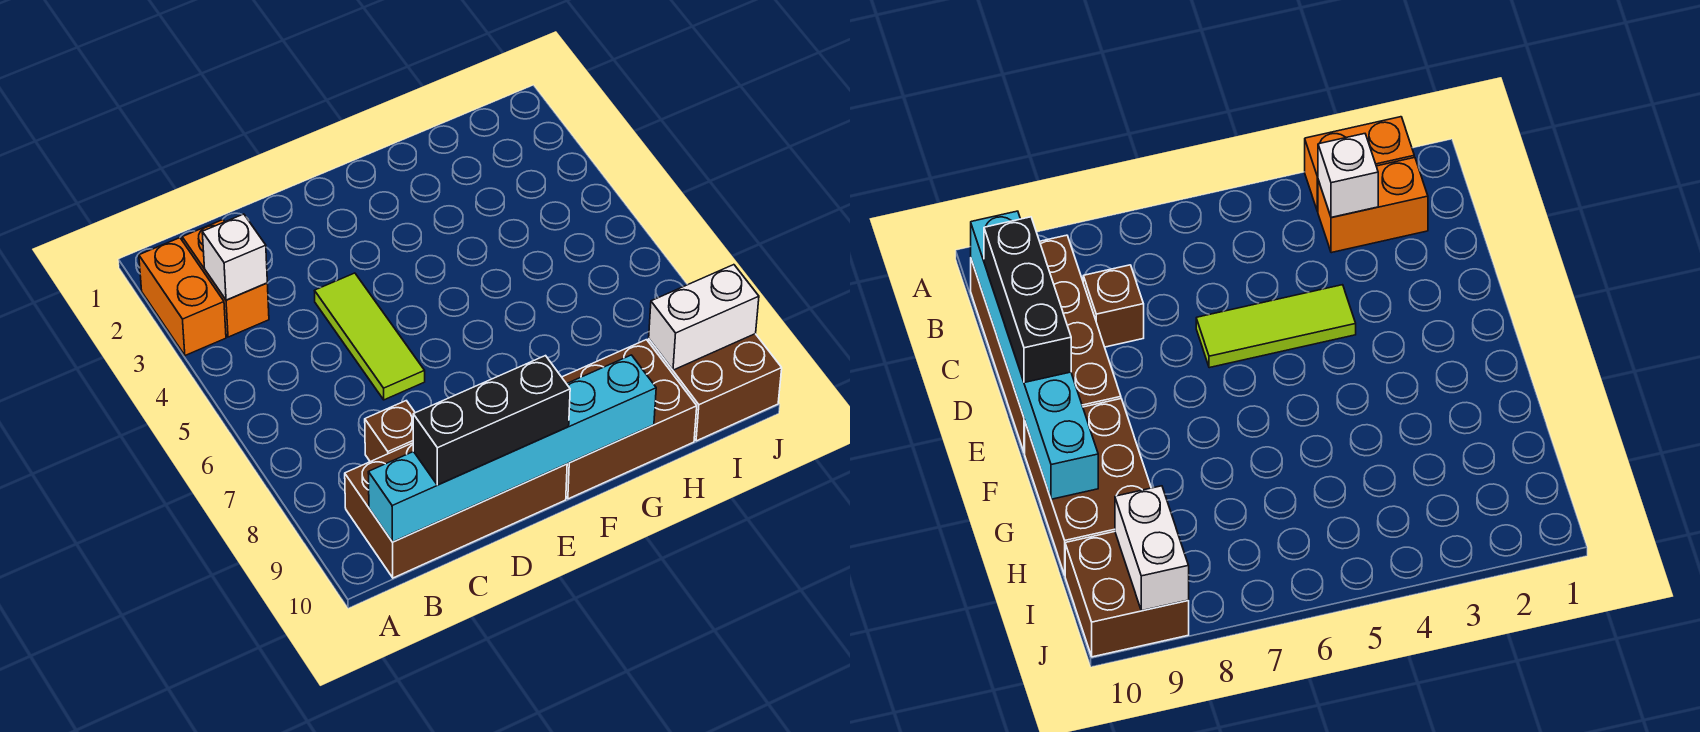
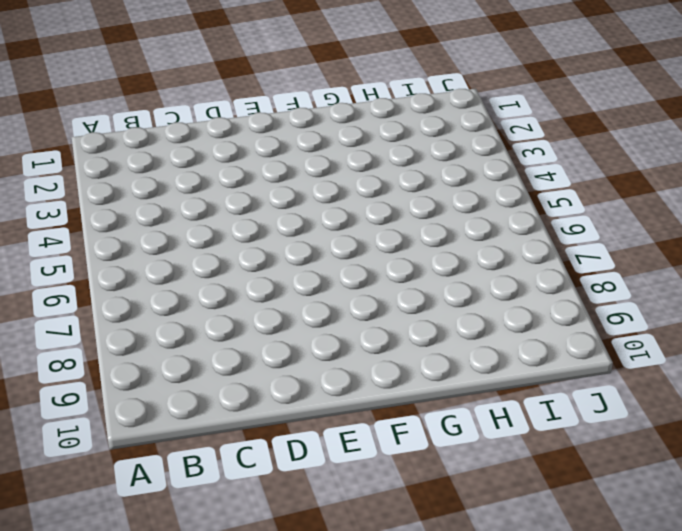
none -> orange brick A2:A3 level 1
none -> orange brick B2:B3 level 1

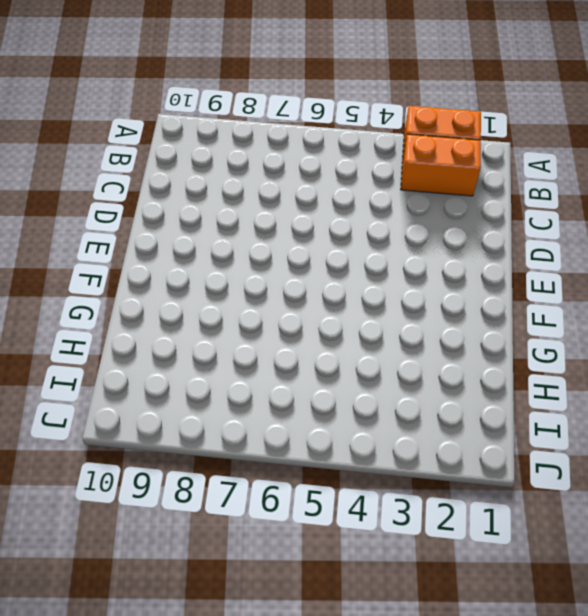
none -> brown brick B9:E10 level 1
none -> brown brick C8 level 1

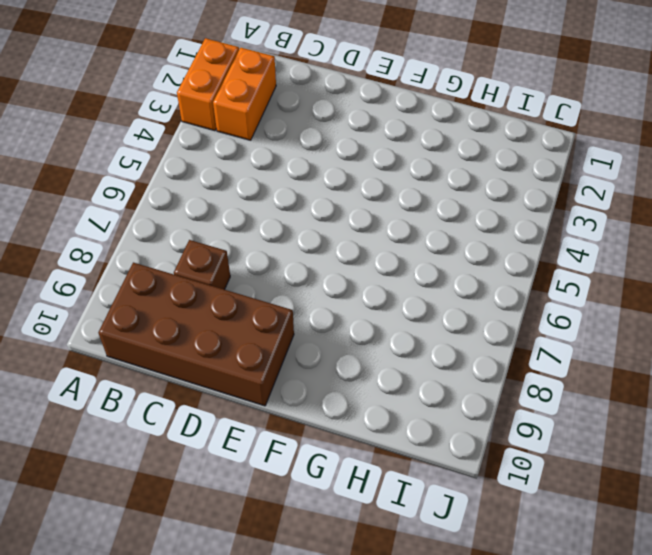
none -> lime tile D4:D6 level 1
none -> brown brick F9:H10 level 1

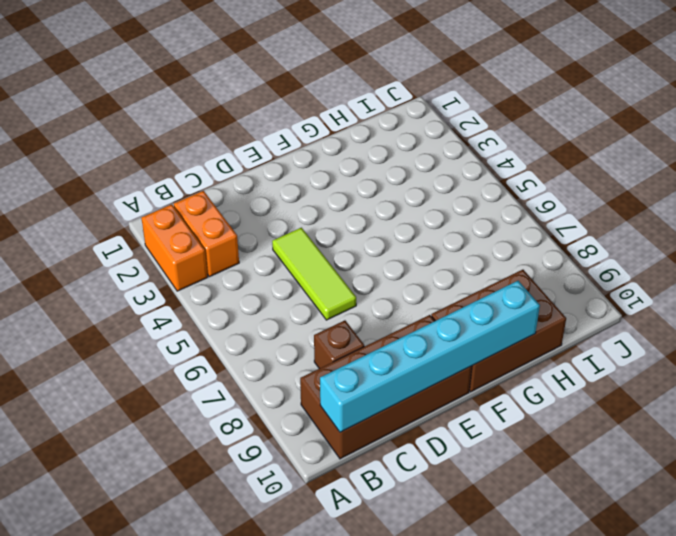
none -> brown brick I9:J10 level 1
none -> white brick B3 level 2

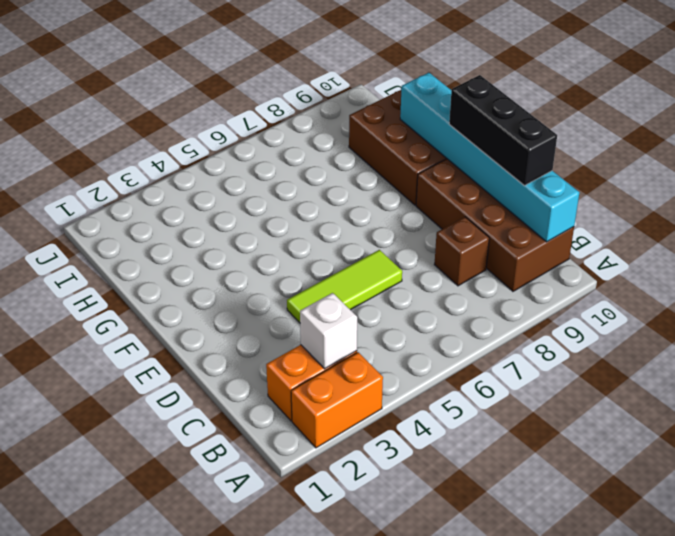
none -> brown brick I9:J10 level 1
none -> white brick I9:J9 level 2

